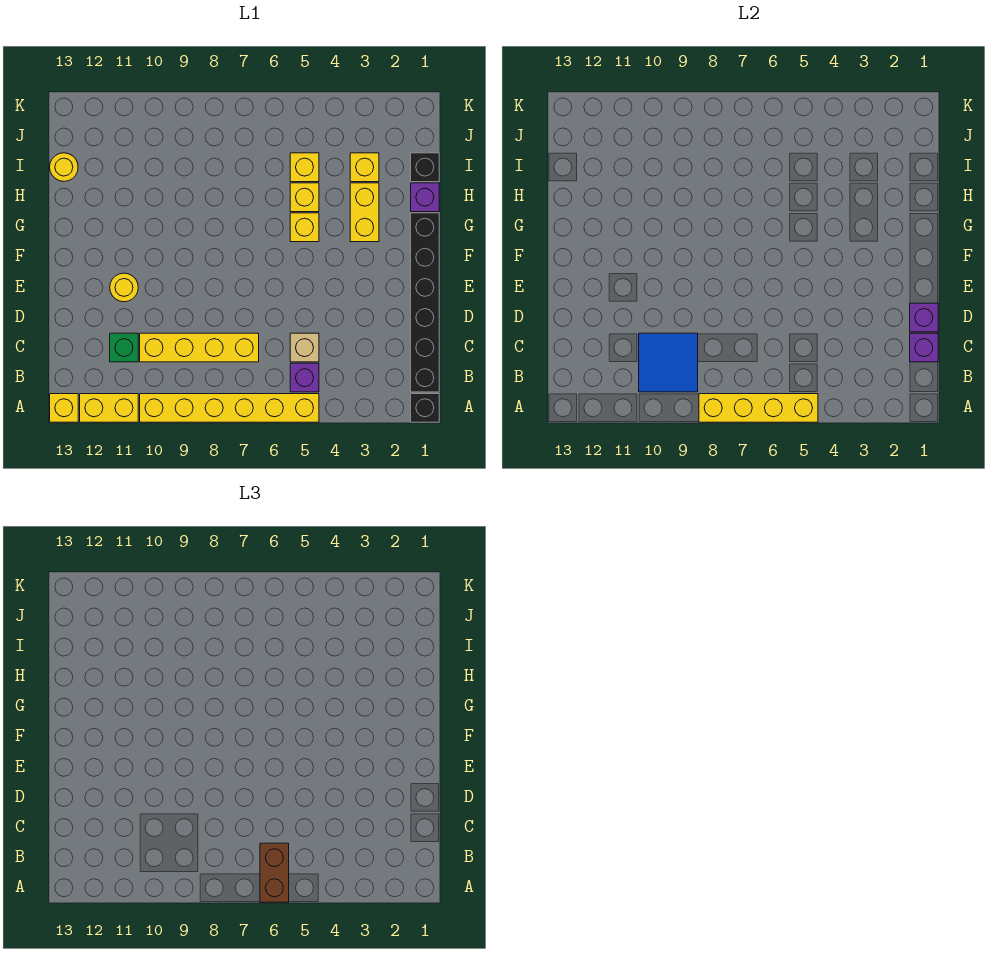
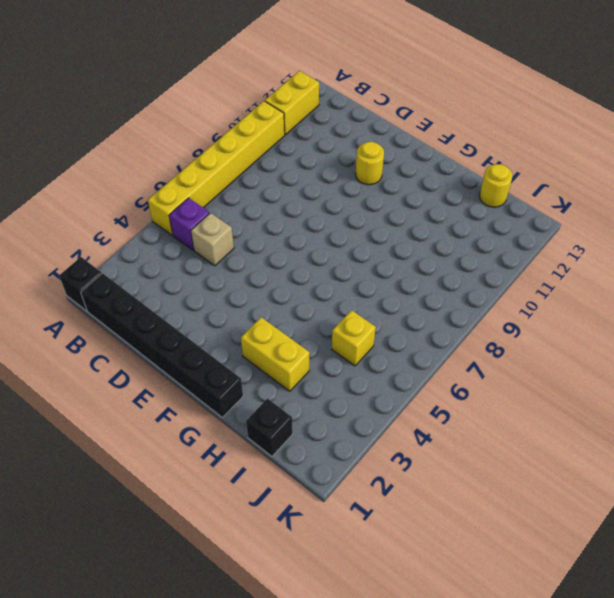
none -> yellow brick A13 level 1
none -> yellow brick C7:C10 level 1
none -> green brick C11 level 1

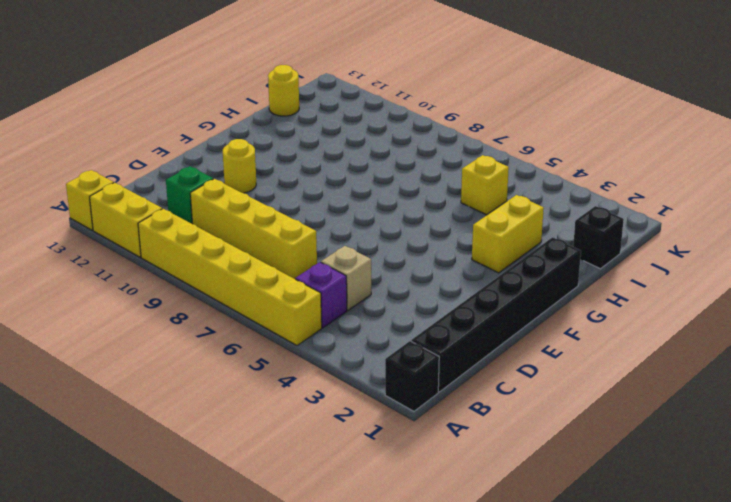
none -> yellow brick G5 level 1
none -> purple brick H1 level 1
none -> yellow brick H5 level 1

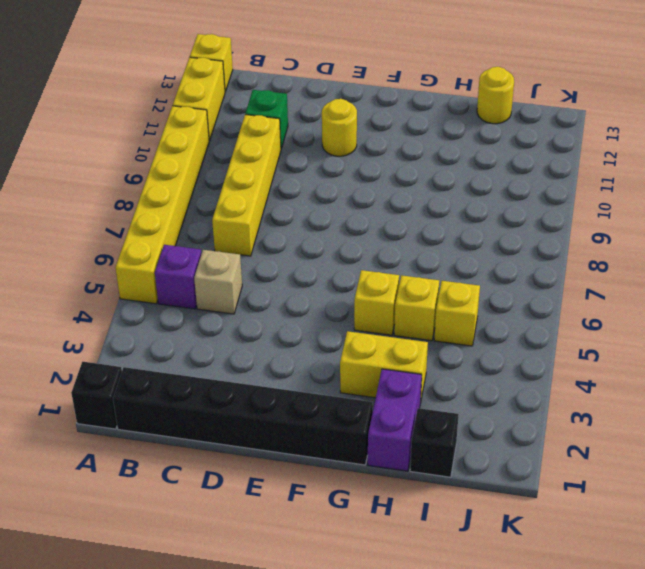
purple brick H1:H2 level 1 -> purple brick H1 level 1
none -> yellow brick I3 level 1
none -> yellow brick A5:A8 level 2
none -> blue tile B9:C10 level 2

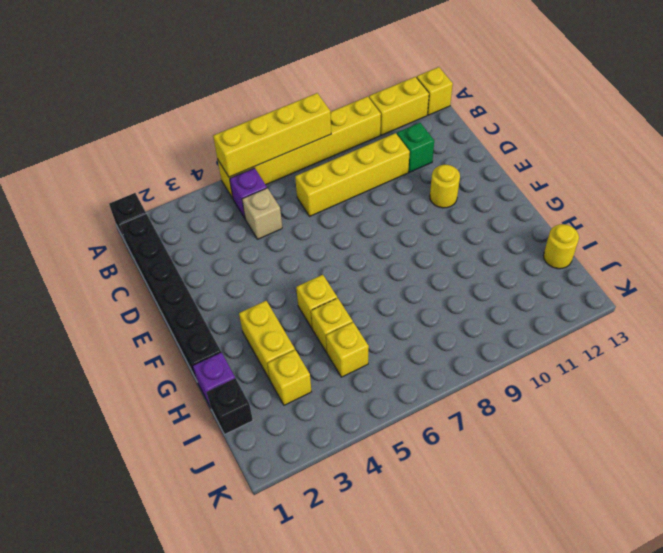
none -> blue tile B9:C10 level 2
none -> purple brick C1 level 2
none -> purple brick D1 level 2

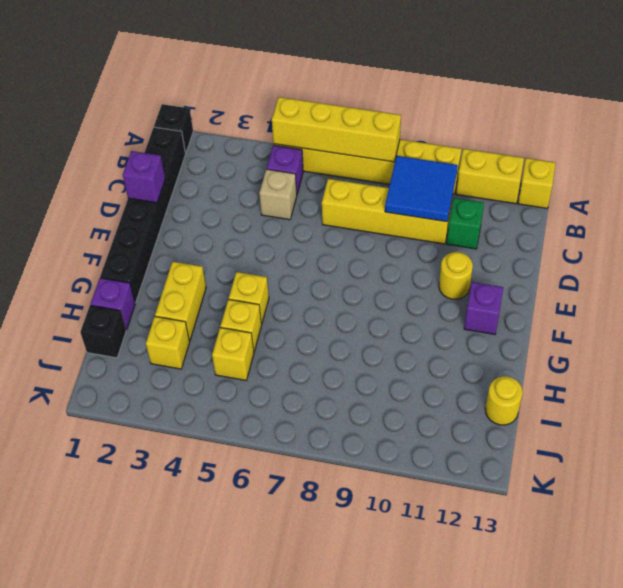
purple brick F12 level 1 -> purple brick C1 level 2
none -> brown brick A6:B6 level 3

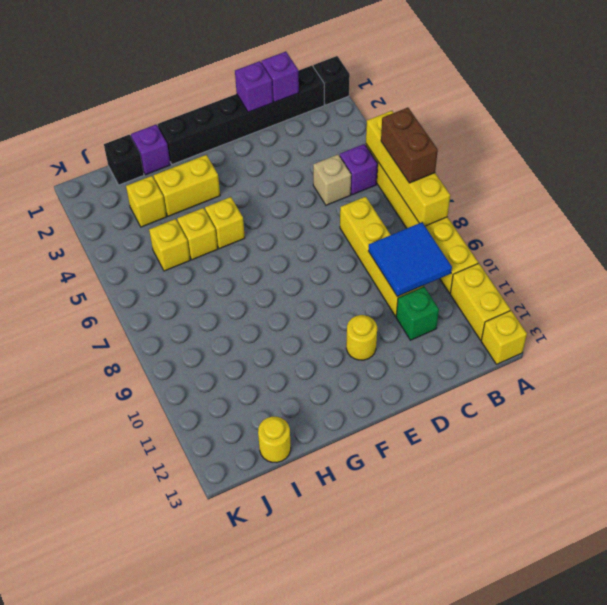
brown brick A6:A7 level 3 -> brown brick A6:B6 level 3

